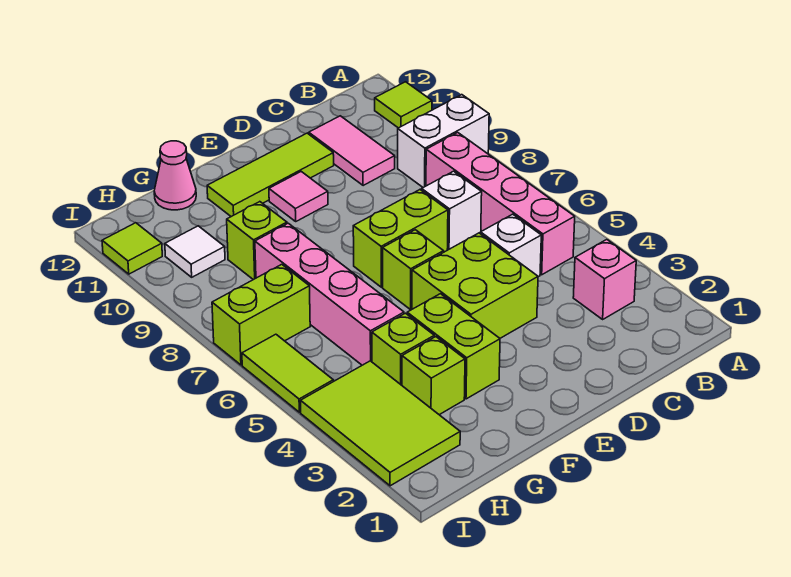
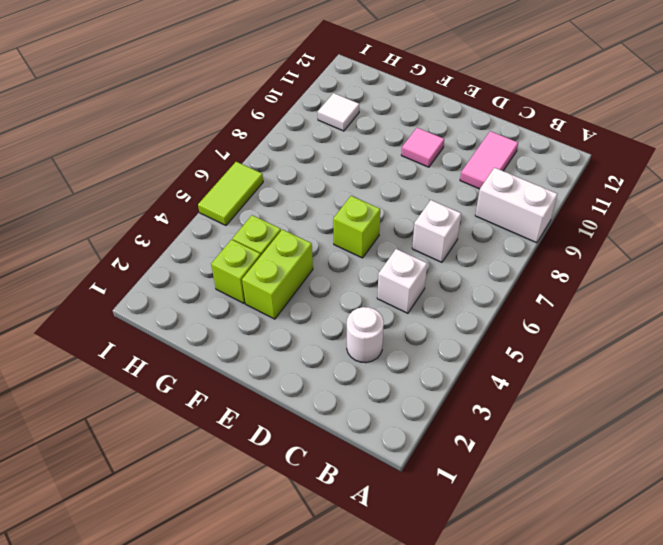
white round brick C3 level 1 -> none
none -> lime tile A11 level 1
none -> pink brick B3 level 1
none -> pink brick B5:B8 level 1

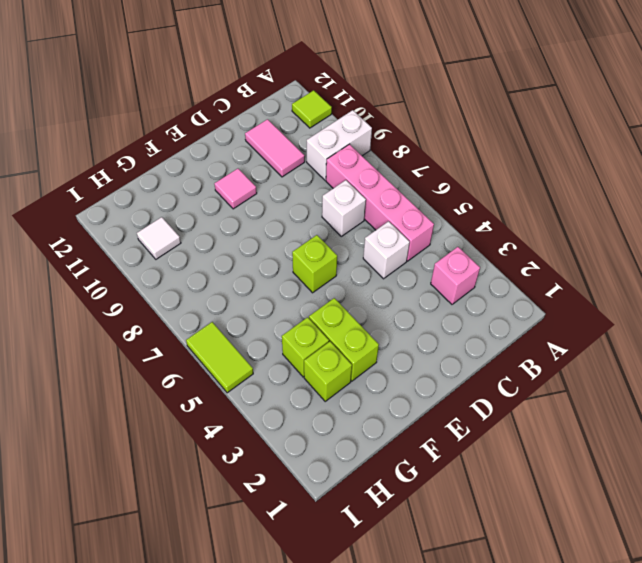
none -> lime brick D4:E5 level 1
none -> lime brick D7:E7 level 1
none -> lime tile D11:F11 level 1

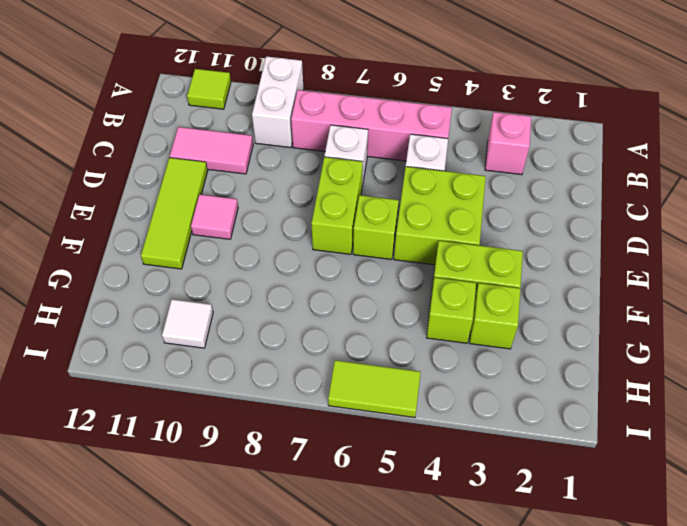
none -> pink brick G5:G8 level 1
none -> lime brick G9 level 1
none -> pink cone G12 level 1

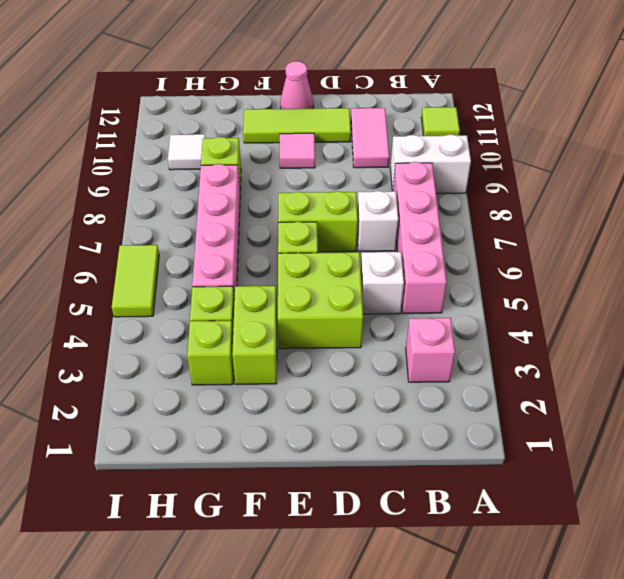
pink cone E12 level 1 -> pink cone G12 level 1
none -> lime tile H2:I4 level 1
none -> lime brick H7:I7 level 1
none -> lime tile I11 level 1

